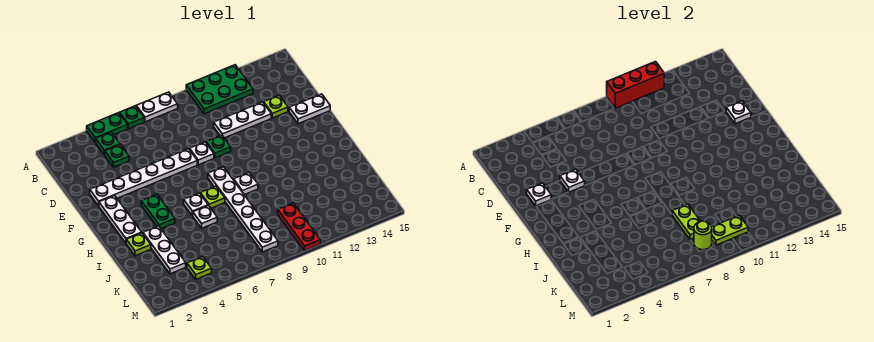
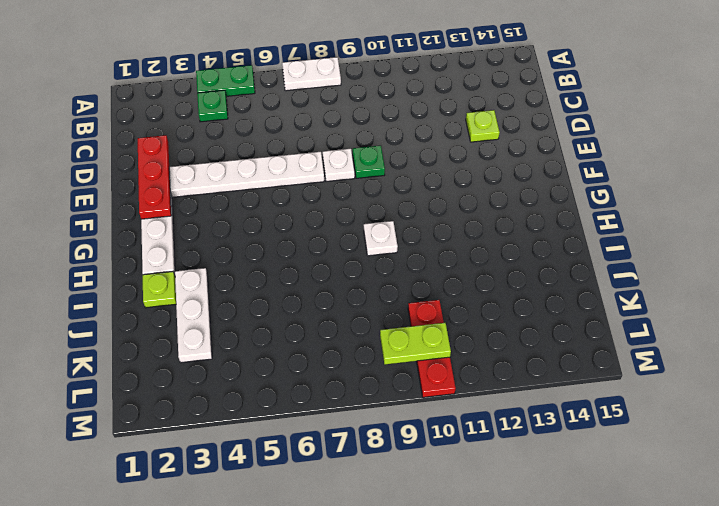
red plate D2:F2 level 2 -> white plate E2 level 2
none -> green plate A6 level 1
none -> green plate A10:B12 level 1
none -> green plate C4 level 1
none -> white plate D10:D12 level 1

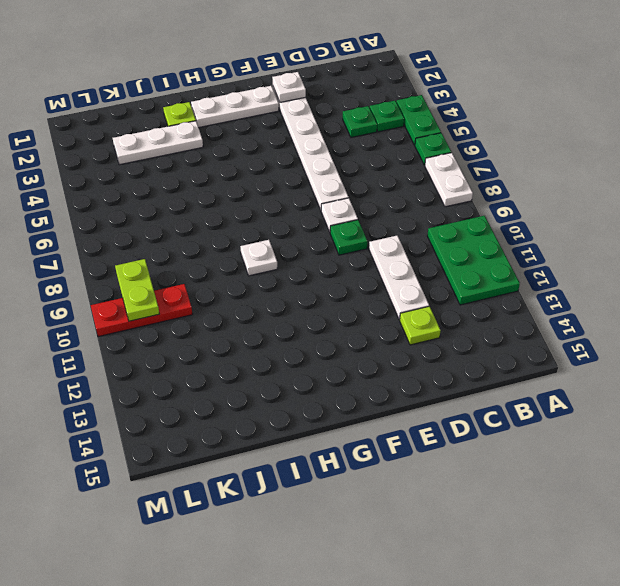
none -> white plate E14:E15 level 1
none -> green plate G4:H4 level 1
none -> white plate G8:L8 level 1
none -> white plate H6 level 1

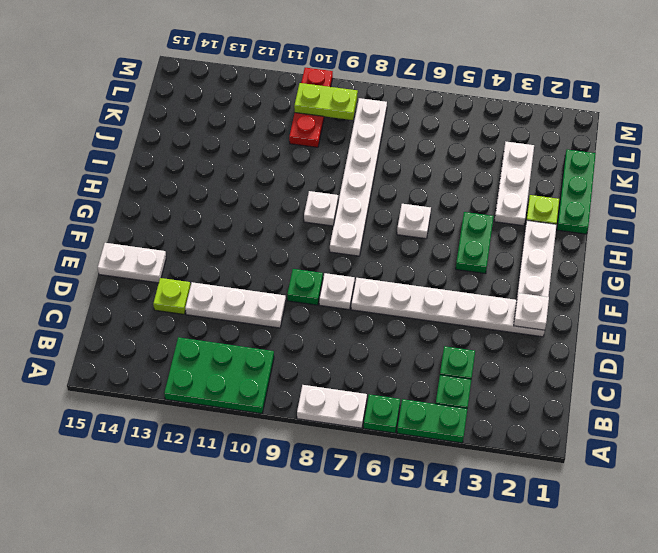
green plate I1:K1 level 1 -> none
none -> lime plate H7 level 1
none -> white plate I6 level 1
none -> lime plate L4 level 1
none -> red brick A9:A11 level 2

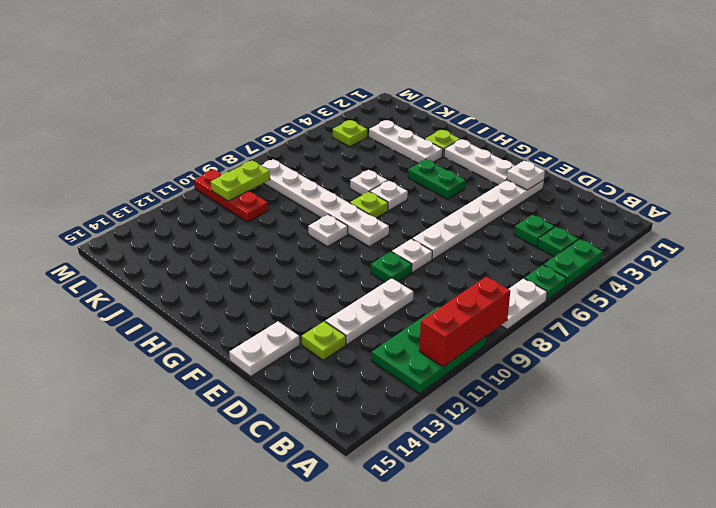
none -> white plate E4 level 2
none -> white plate E14 level 2
none -> lime plate J8:K8 level 2
none -> lime round brick L8 level 2

